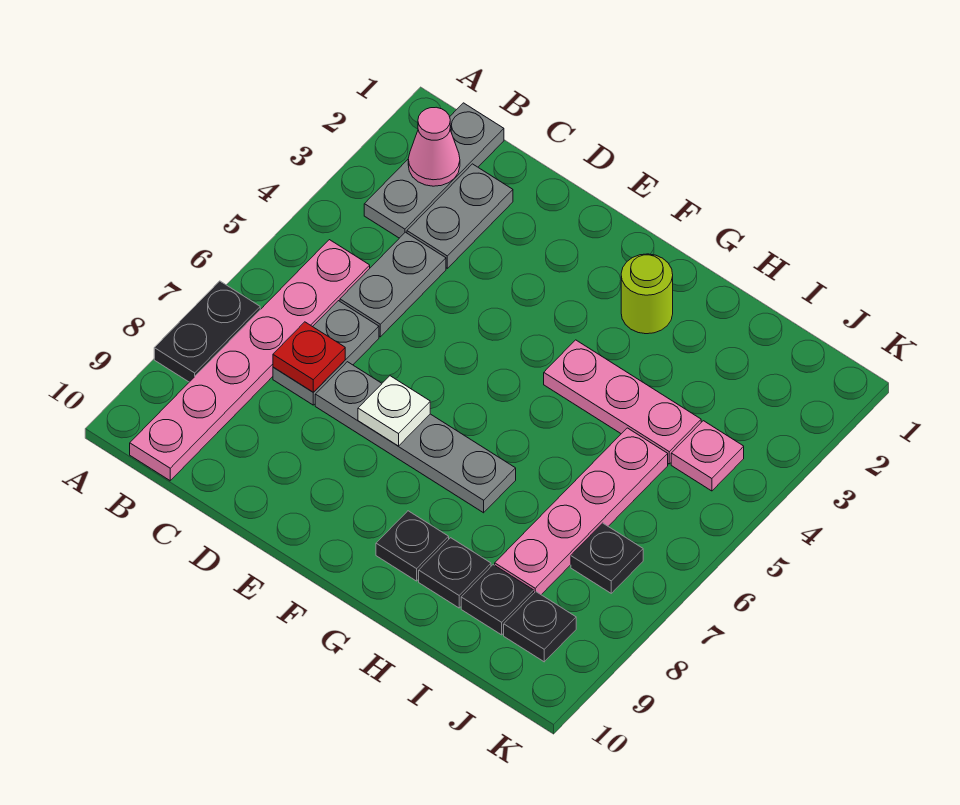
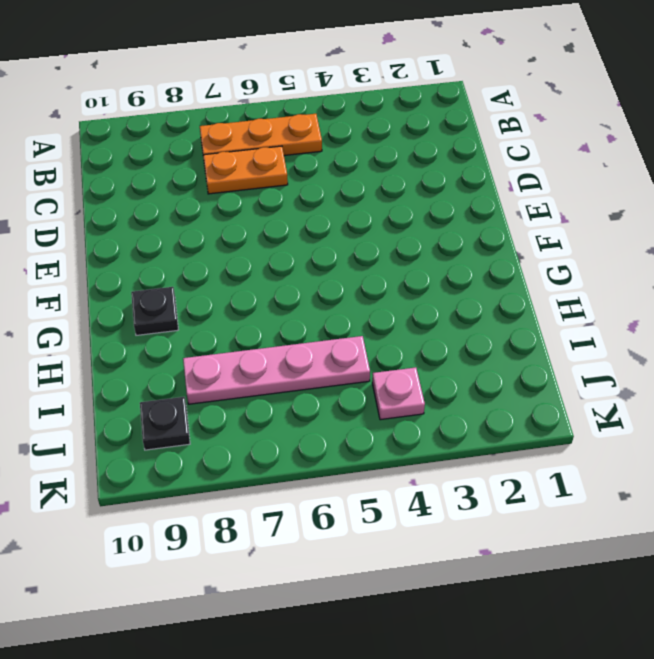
orange plate B5:B7 level 1 -> pink plate B5:B10 level 1
orange plate C6:C7 level 1 -> grey plate C6:C7 level 1
none -> black plate A7:A8 level 1
none -> grey plate B1:B3 level 1
none -> grey plate C2:C3 level 1

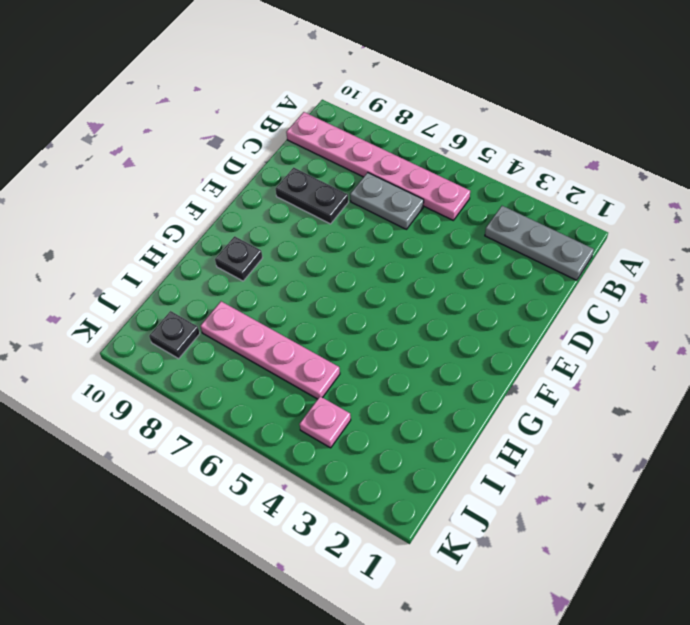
black plate D8:D9 level 1 -> black plate A7:A8 level 1
none -> grey plate C2:C3 level 1
none -> grey plate C4:C5 level 1
none -> grey plate D7:G7 level 1

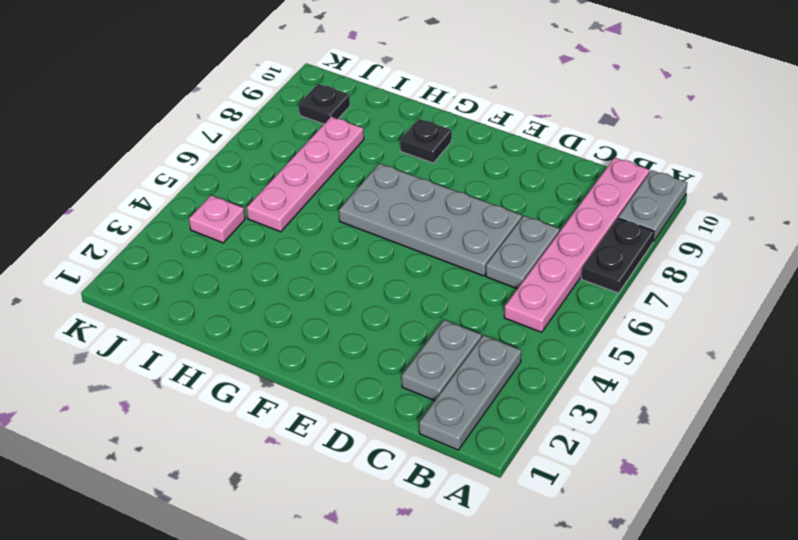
grey plate A9:A10 level 1 -> grey plate C4:C5 level 1
grey plate D6:G7 level 1 -> grey plate D7:G7 level 1
none -> lime round brick G2 level 1
none -> pink plate G4:I4 level 1
none -> black plate H9 level 1

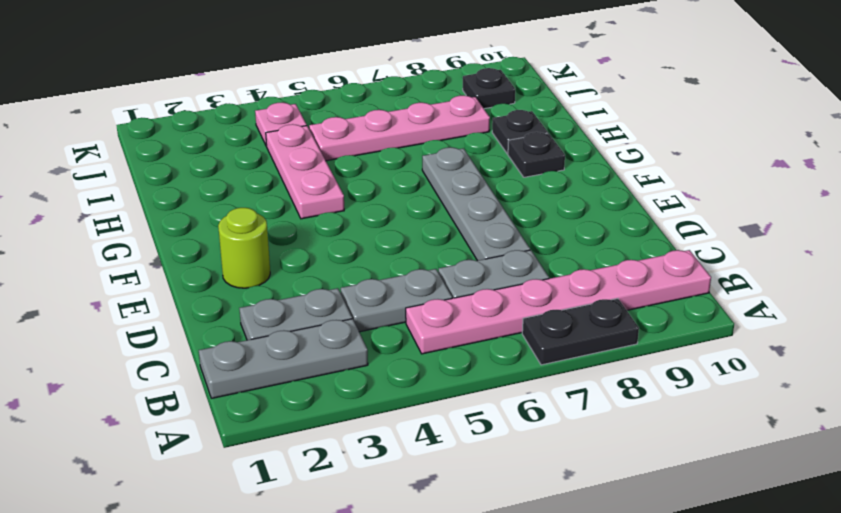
lime round brick E2 level 1 -> lime round brick G2 level 1
none -> black plate I9 level 1
none -> black plate J7 level 1
none -> pink cone B2 level 2

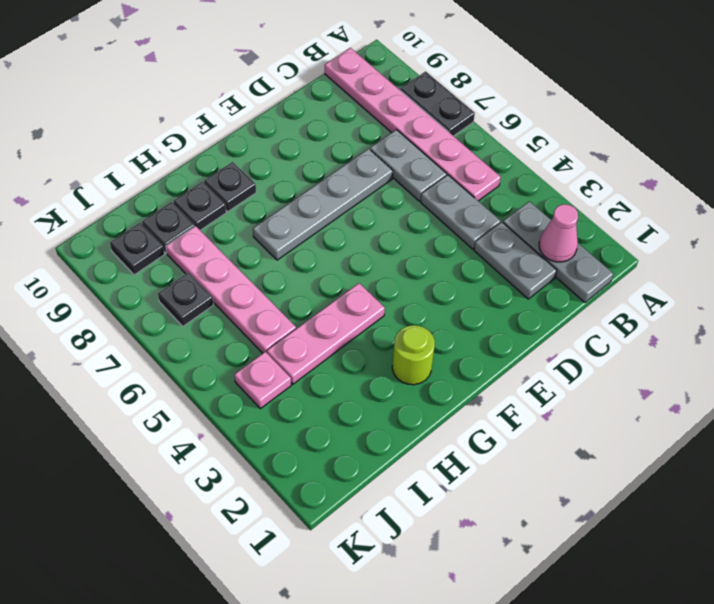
none -> red plate C7 level 2
none -> white plate E7 level 2

